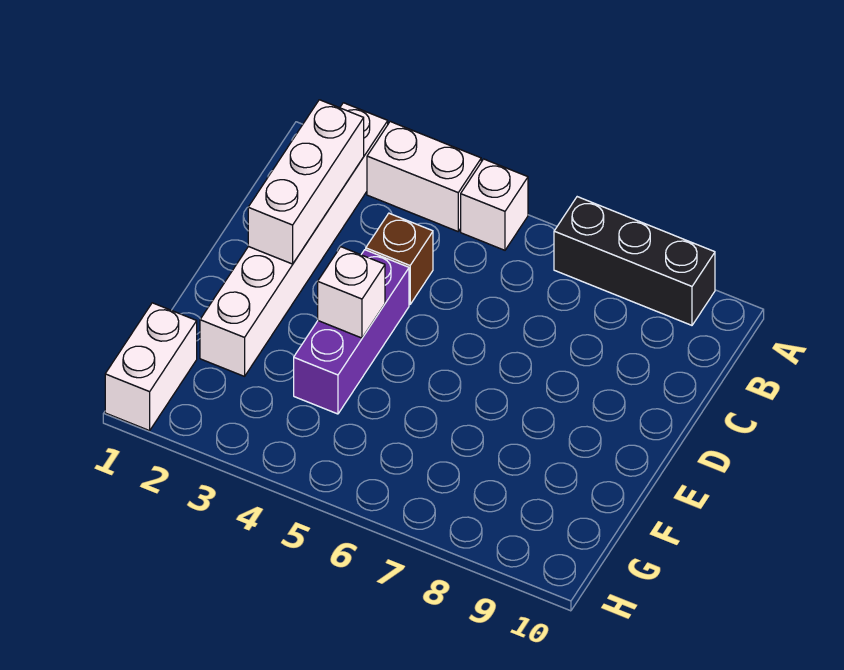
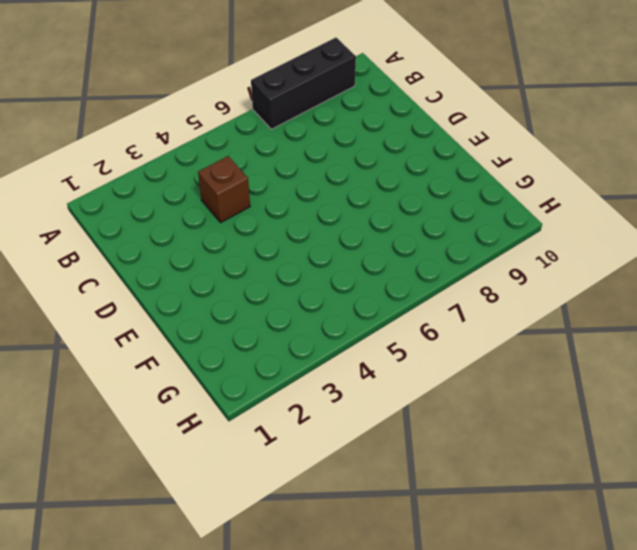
none -> white brick A2:F2 level 1
none -> white brick A3:A4 level 1

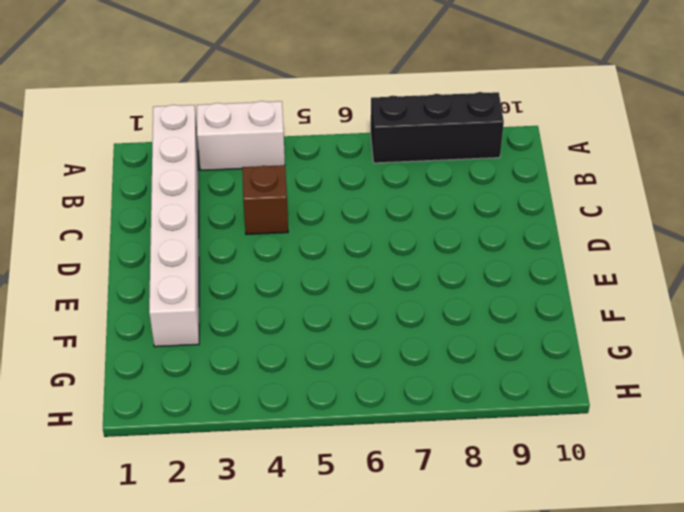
none -> white brick A5 level 1
none -> purple brick D4:F4 level 1

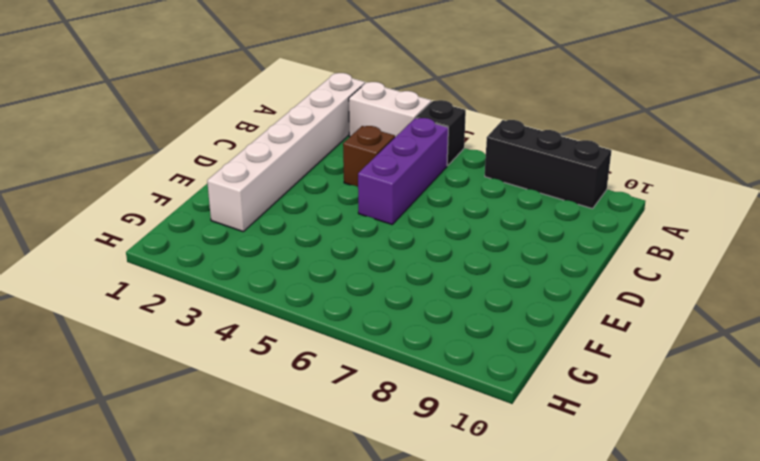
black brick A5 level 1 -> white brick A5 level 1
purple brick B5:D5 level 1 -> purple brick D4:F4 level 1
none -> white brick G1:H1 level 1
none -> white brick B2:D2 level 2

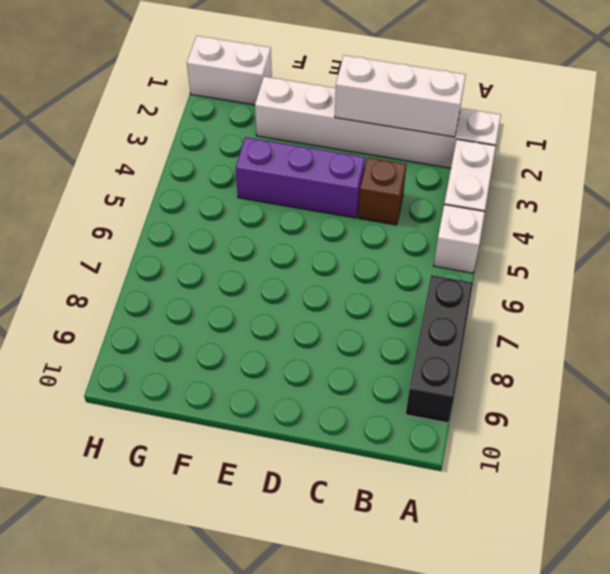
none -> white brick E4 level 2

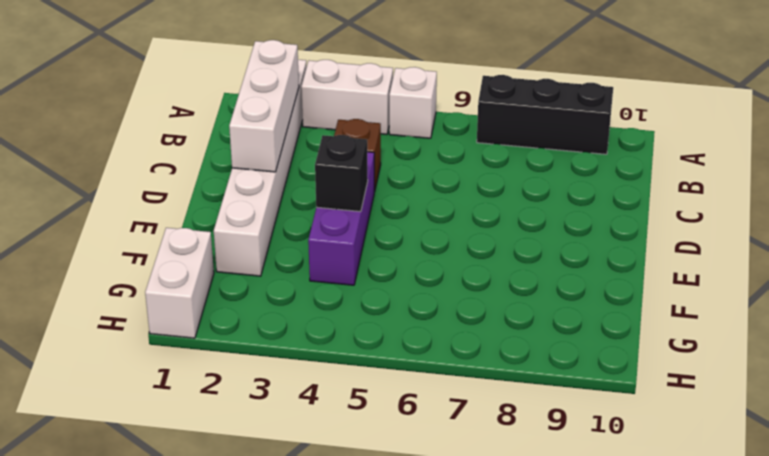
black brick E4 level 2 -> white brick E4 level 2

